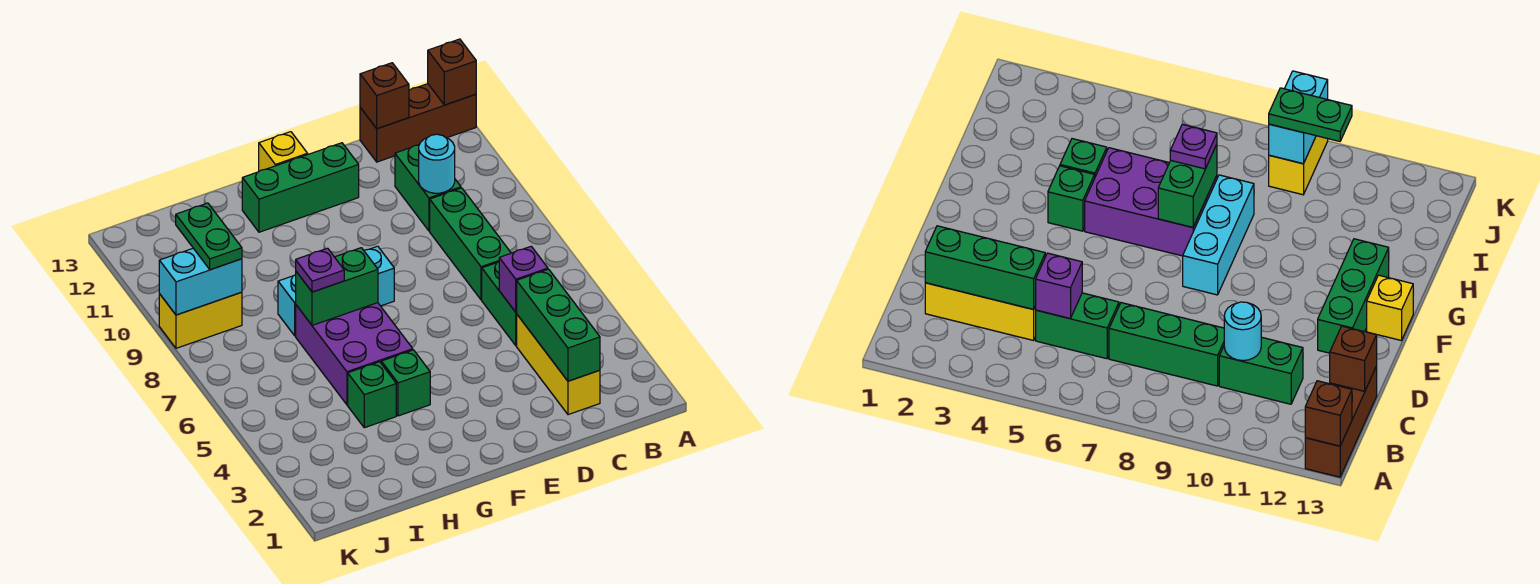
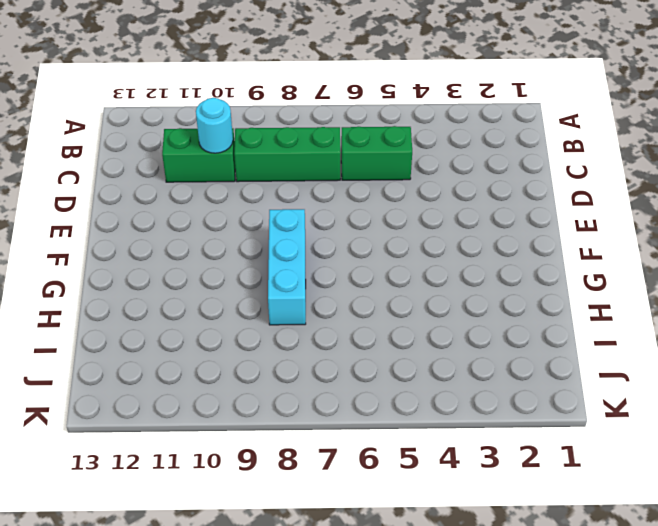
none -> brown brick A13:C13 level 1
none -> yellow brick C2:C4 level 1
none -> green brick E12:G12 level 1

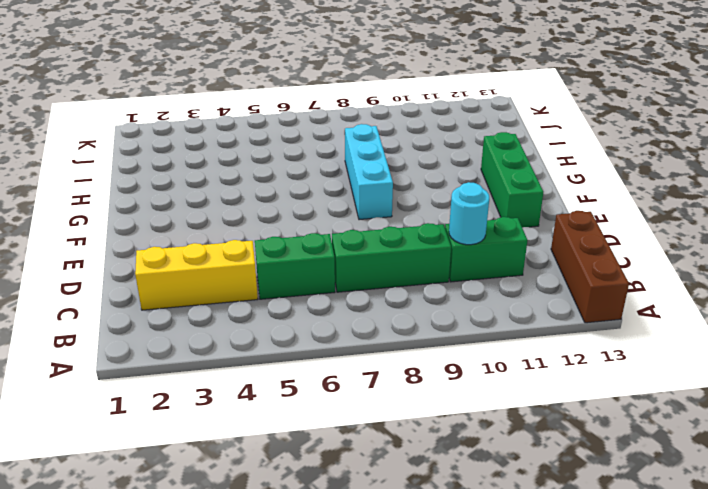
none -> yellow brick F13 level 1
none -> green brick G4 level 1
none -> purple brick G5:H7 level 1

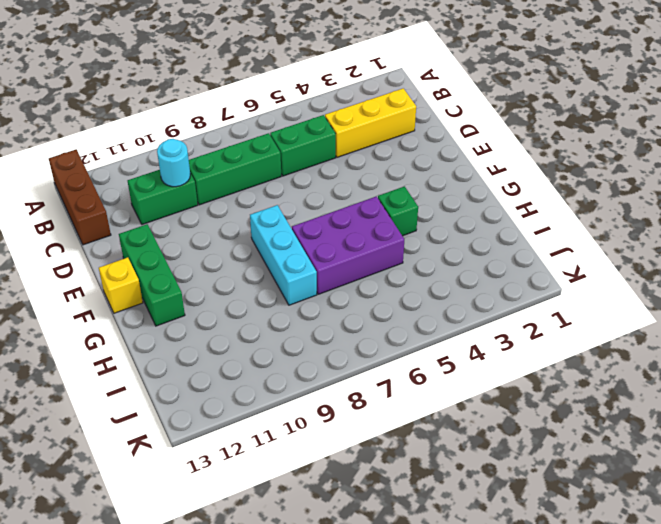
none -> green brick H4 level 1
none -> yellow brick J9:K9 level 1
none -> brown brick A13 level 2

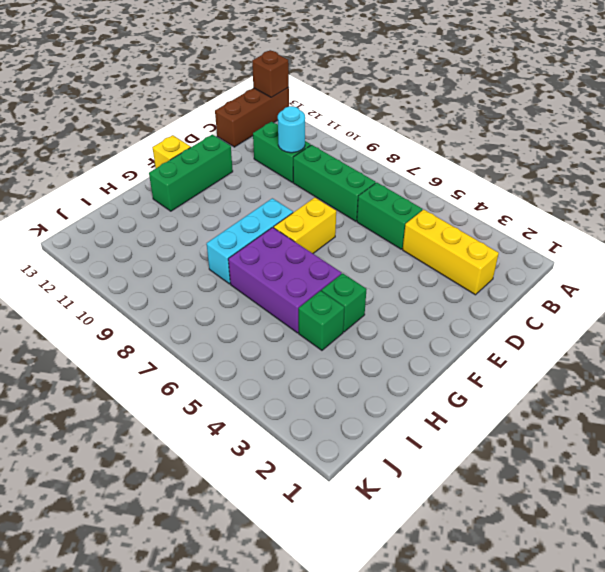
yellow brick E7:F7 level 1 -> yellow brick J9:K9 level 1
none -> green brick C2:C4 level 2
none -> purple brick C5 level 2
none -> brown brick C13 level 2

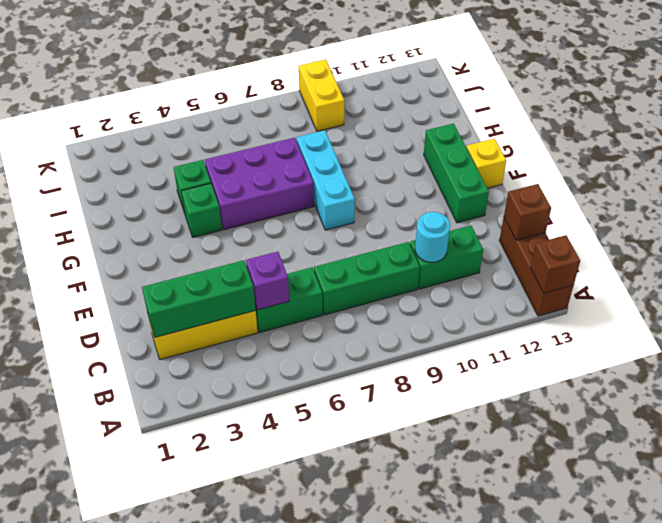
none -> green brick G7:H7 level 2
none -> cyan brick J9:K9 level 2
none -> purple plate H7 level 3

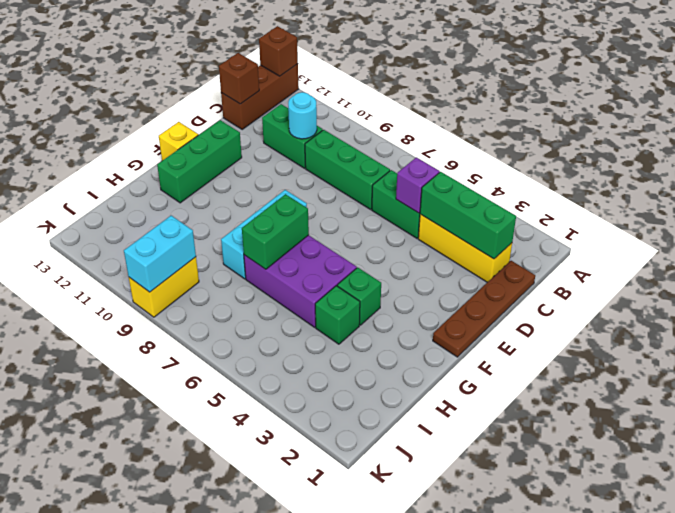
brown plate C1:F1 level 1 -> none
none -> purple plate H7 level 3
none -> green plate J9:J10 level 3

